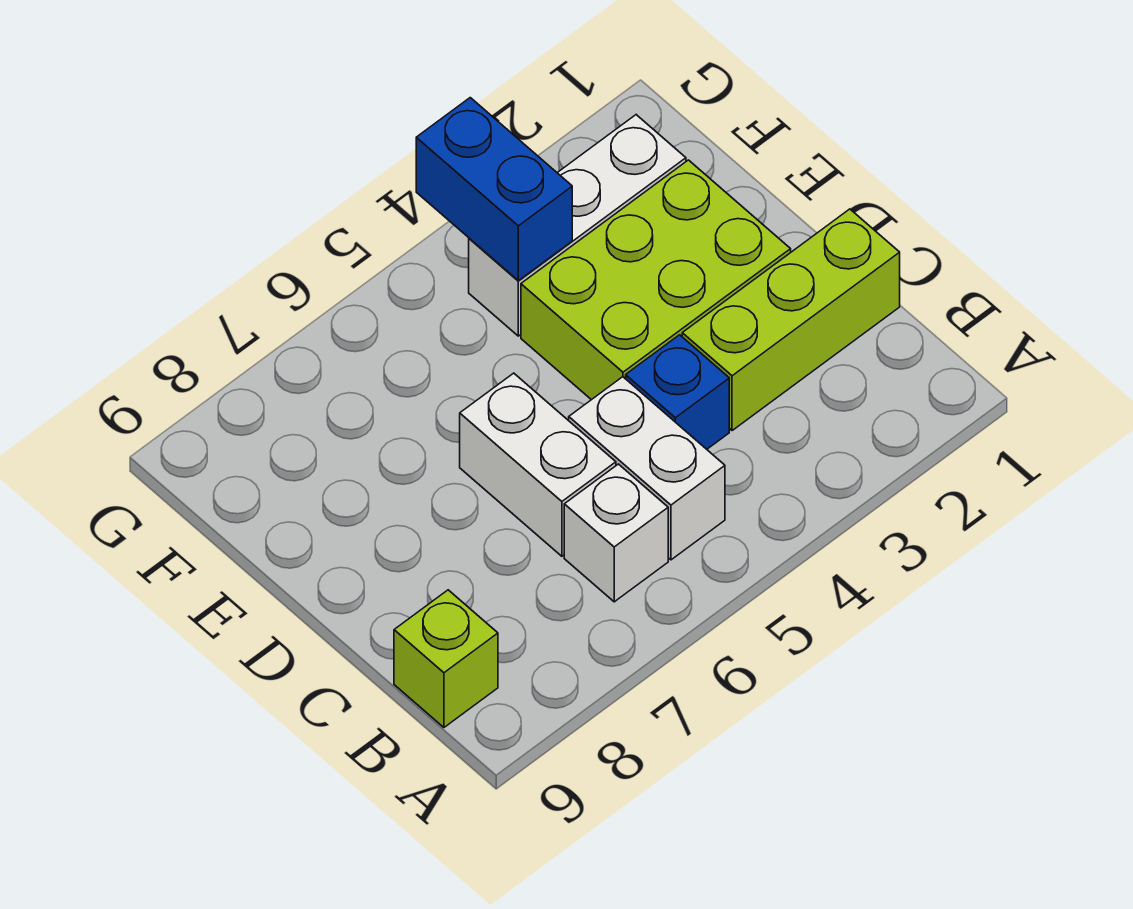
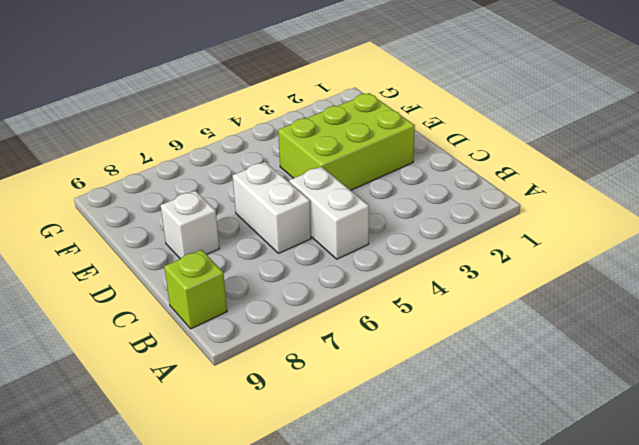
white brick D8 level 1 -> white brick B6 level 1
none -> lime brick C1:C3 level 1
none -> blue brick C4 level 1

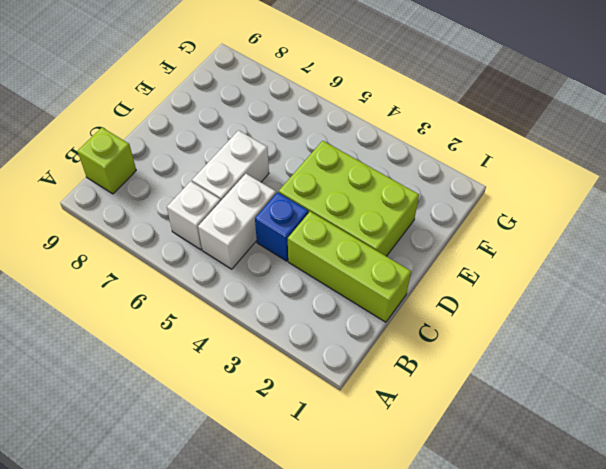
none -> white brick F2:F4 level 1
none -> blue brick F4:G4 level 2

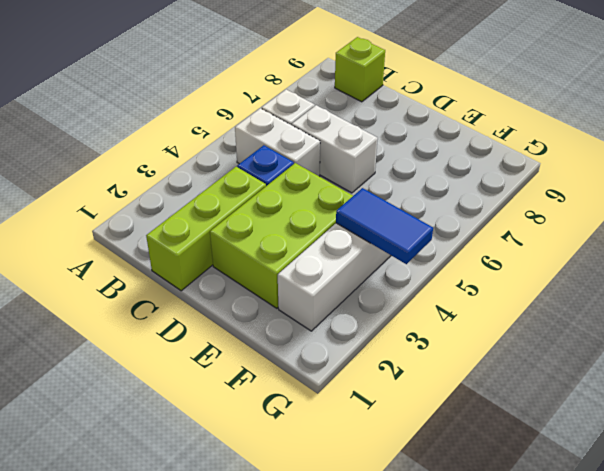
blue tile F4:G4 level 2 -> blue brick F4:G4 level 2

